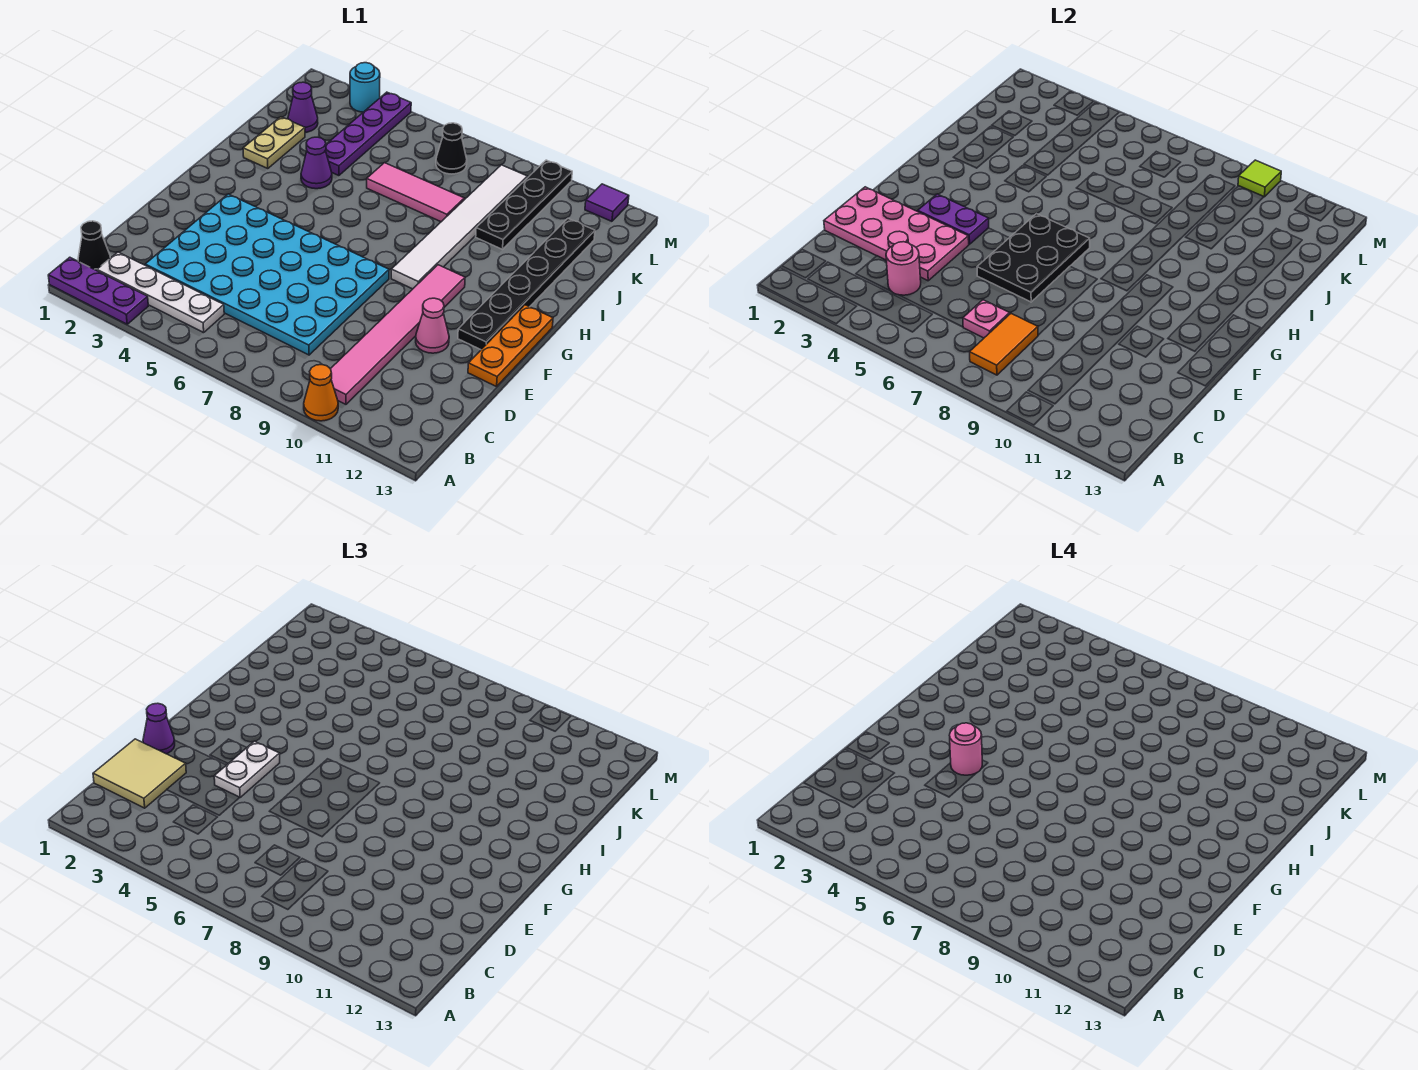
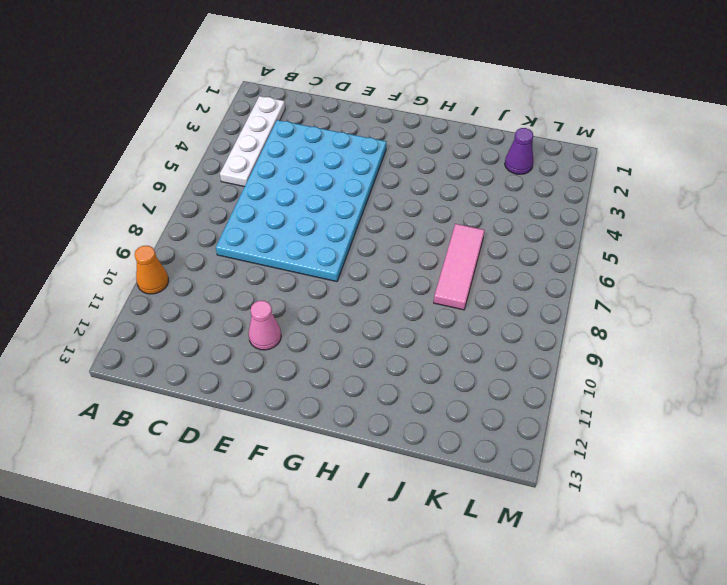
none -> purple plate A1:A3 level 1
none -> black cone B1 level 1
none -> pink tile B10:G10 level 1
none -> orange plate E13:G13 level 1

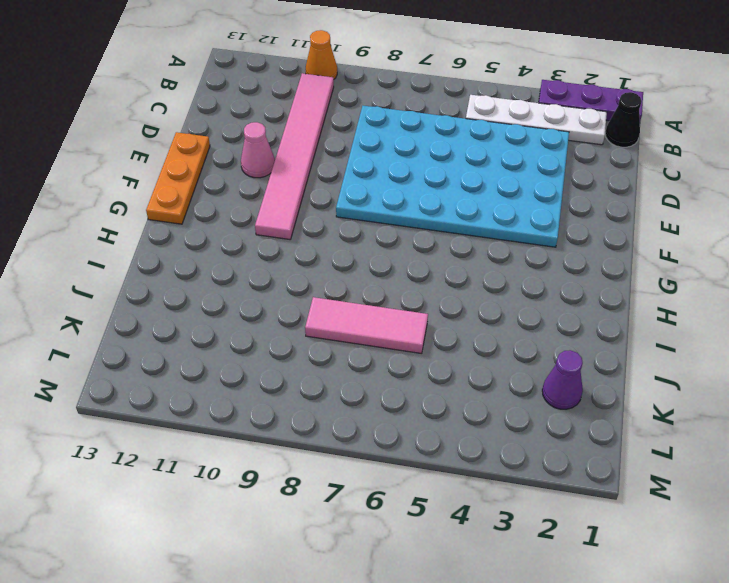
none -> black plate F12:K12 level 1
none -> white tile G9:L9 level 1
none -> tan plate I2:J2 level 1
none -> purple cone I4 level 1

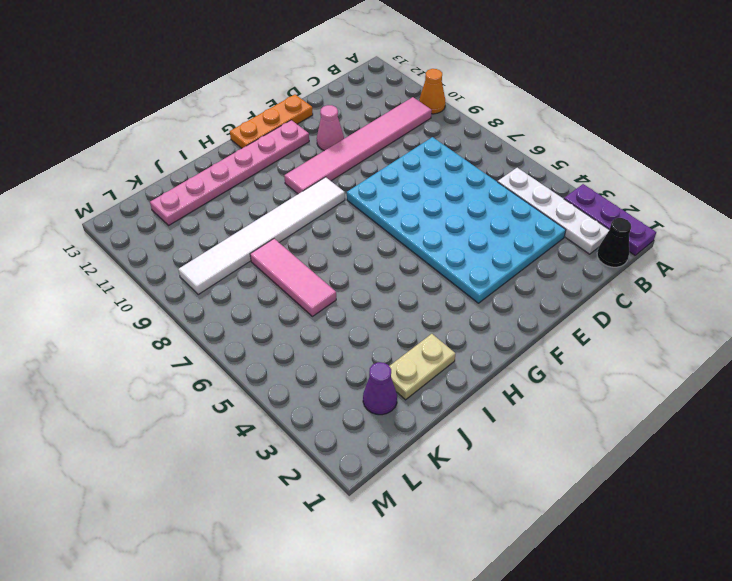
pink plate F12:K12 level 1 -> black plate F12:K12 level 1
none -> purple cone I4 level 1
none -> purple plate J4:M4 level 1
none -> black plate J10:M10 level 1
none -> black cone L7 level 1

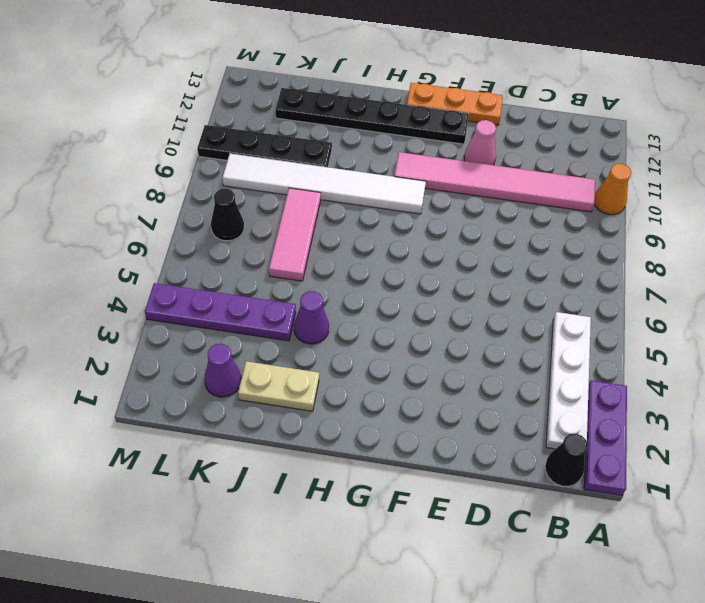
none -> cyan plate C3:F8 level 1
none -> cyan round brick M3 level 1
none -> purple tile M12 level 1
none -> orange tile B8:C8 level 2

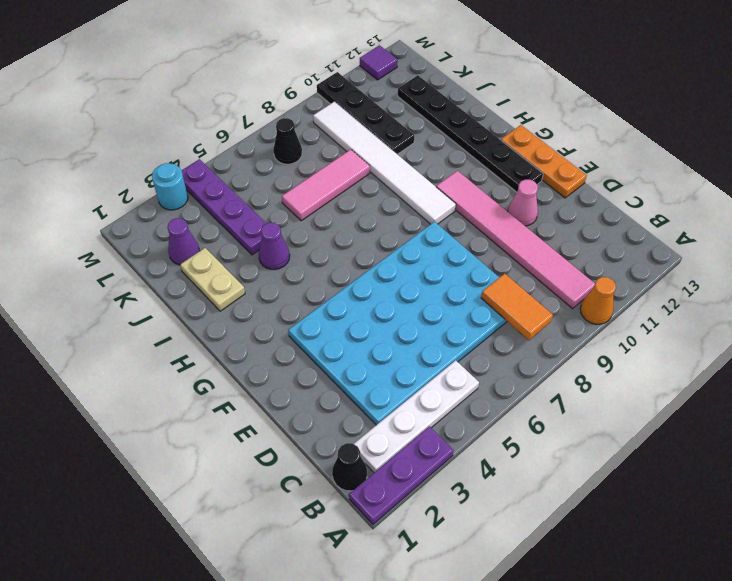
none -> pink round brick C4 level 2
none -> pink plate C7 level 2
none -> pink plate D1:E4 level 2
none -> black plate E6:G7 level 2

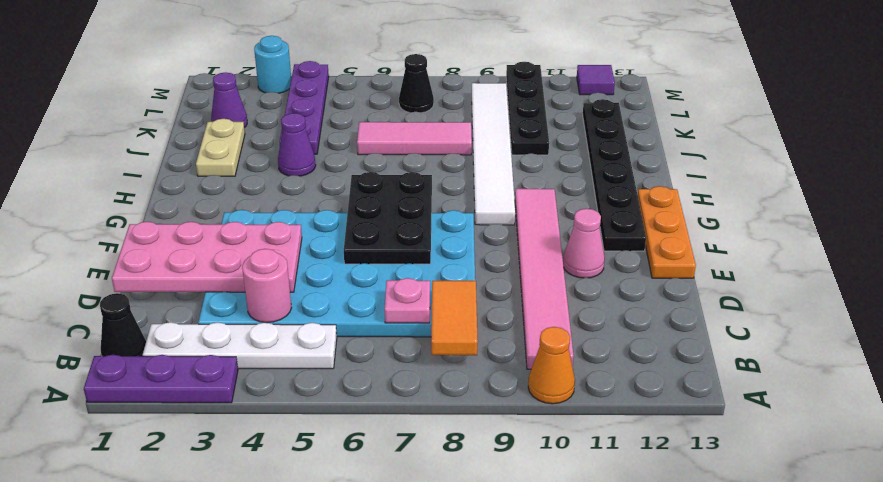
none -> purple plate F3:F4 level 2
none -> lime tile M10 level 2
none -> tan tile C1:D2 level 3
none -> purple cone E1 level 3

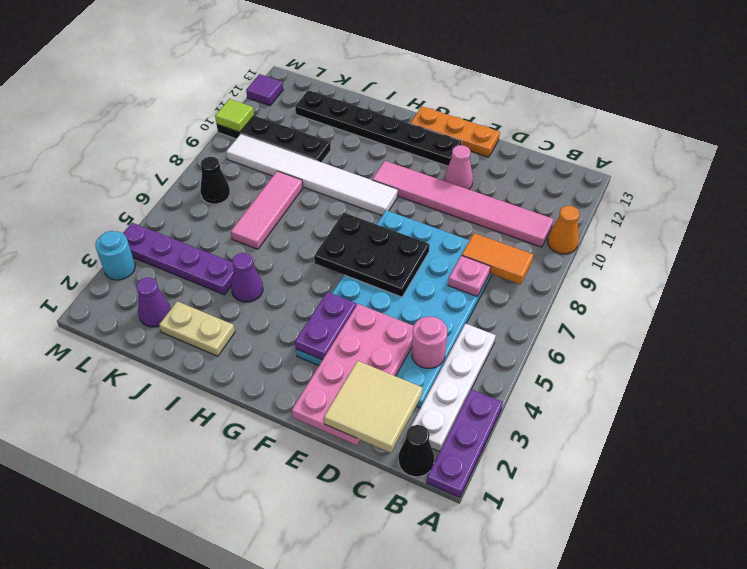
none -> purple cone E1 level 3
none -> white plate E4:F4 level 3
none -> pink round brick F4 level 4

